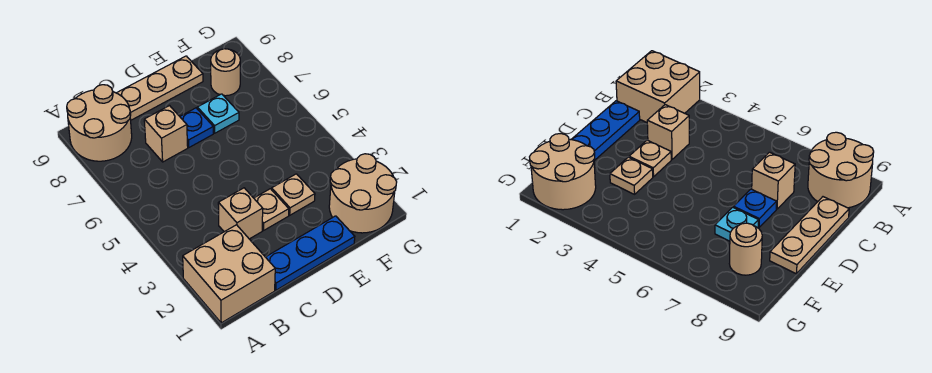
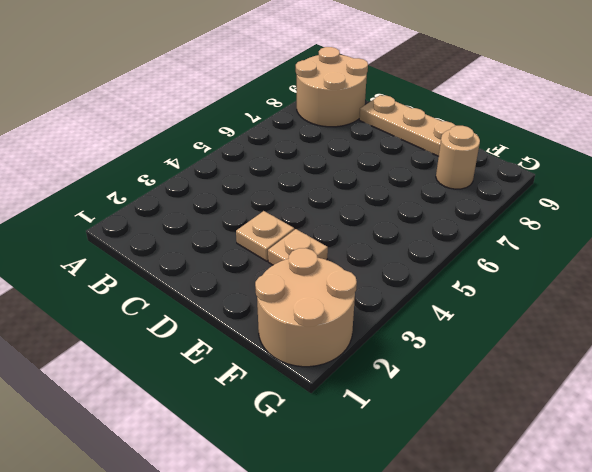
none -> tan brick A1:B2 level 1
none -> blue plate C1:E1 level 1
none -> tan brick C3 level 1

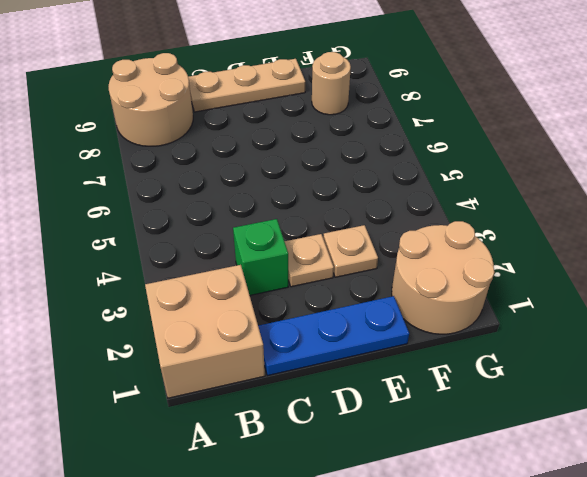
green brick C3 level 1 -> tan brick C3 level 1
none -> tan brick C7 level 1
none -> blue plate D7 level 1
none -> cyan plate E7 level 1

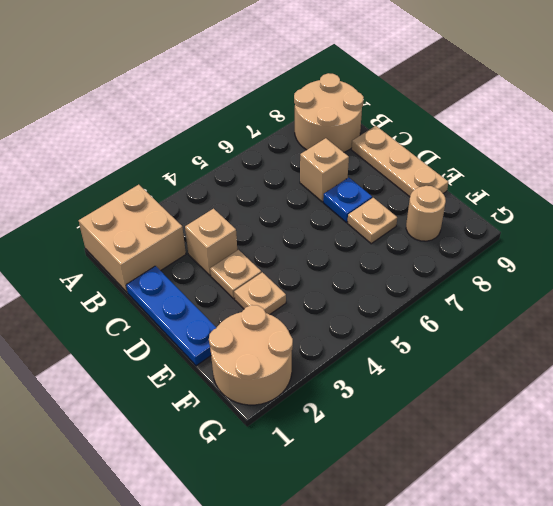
tan plate E7 level 1 -> cyan plate E7 level 1

